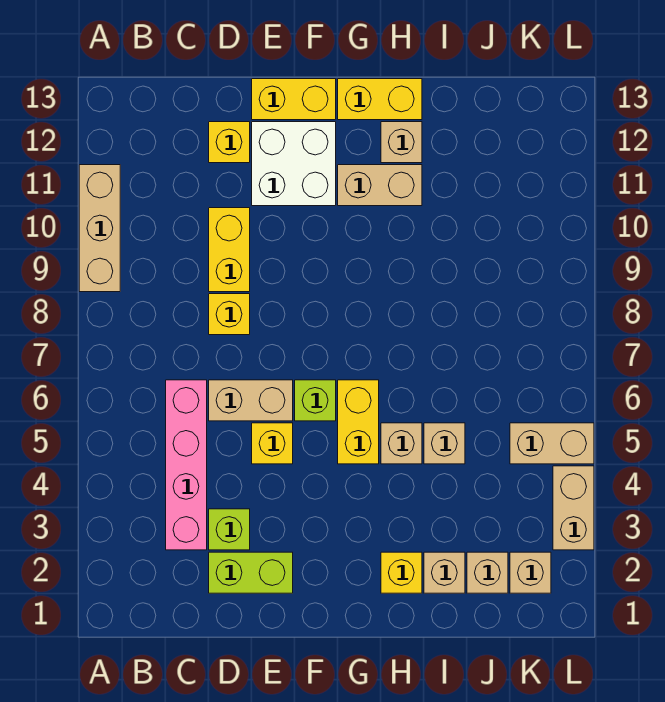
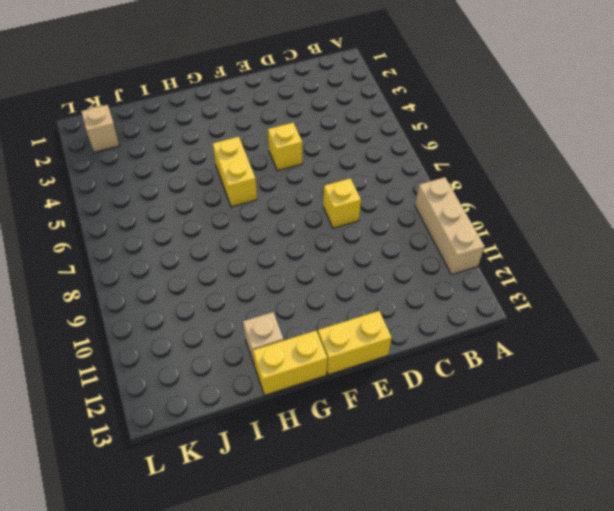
none -> pink brick C3:C6 level 1
none -> lime brick D2:E2 level 1
none -> lime brick D3 level 1

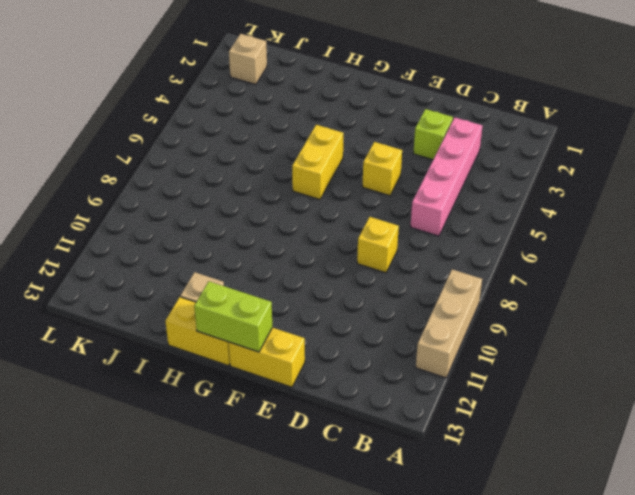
lime brick F13:G13 level 2 -> lime brick D2:E2 level 1
none -> tan brick D6:E6 level 1
none -> yellow brick D9:D10 level 1
none -> yellow brick D12 level 1

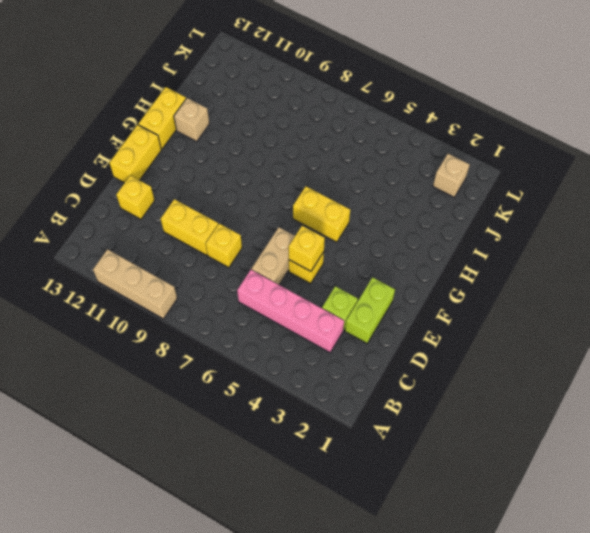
yellow brick E5 level 2 -> yellow brick H2 level 1
none -> white brick E11:F12 level 1
none -> lime brick F6 level 1
none -> tan brick G11:H11 level 1

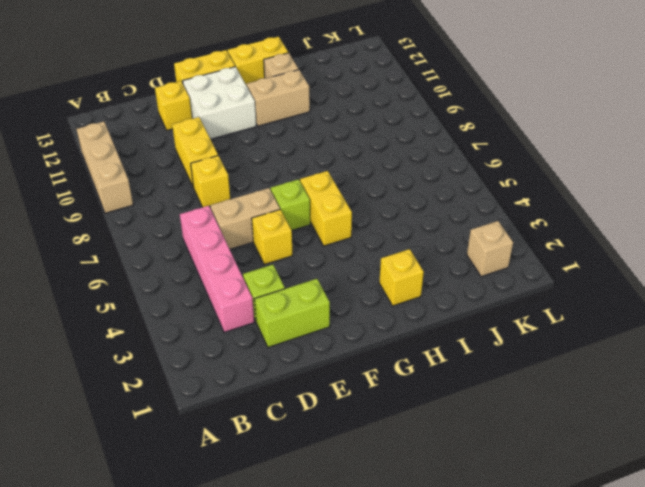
none -> tan brick H5 level 1
none -> tan brick I2 level 1
none -> tan brick I5 level 1

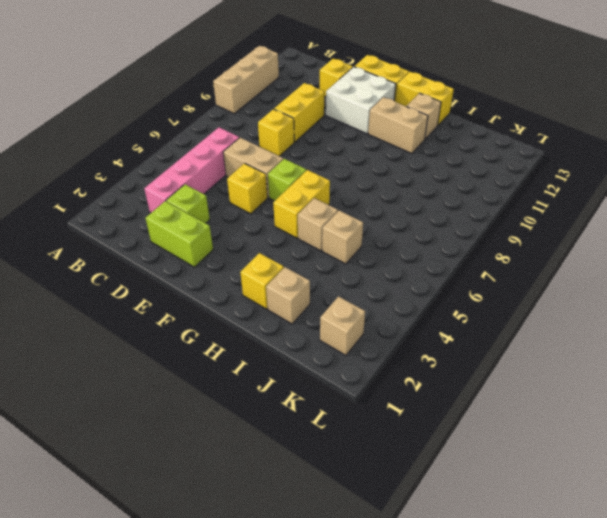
none -> tan brick J2 level 1
none -> tan brick K5:L5 level 1
none -> tan brick L3:L4 level 1

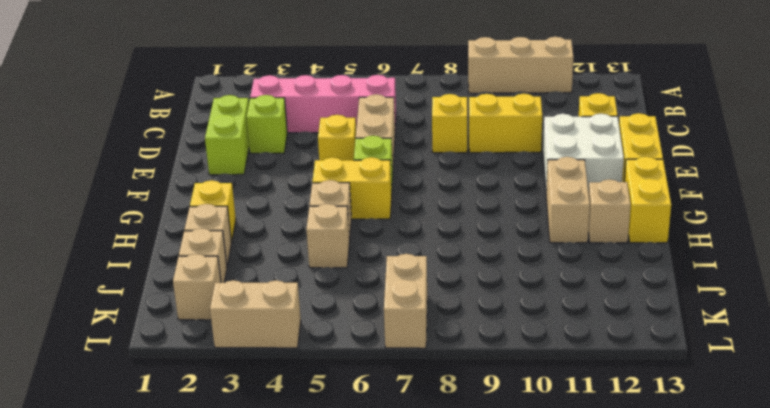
tan brick K7:L7 level 1 -> tan brick K5:L5 level 1

